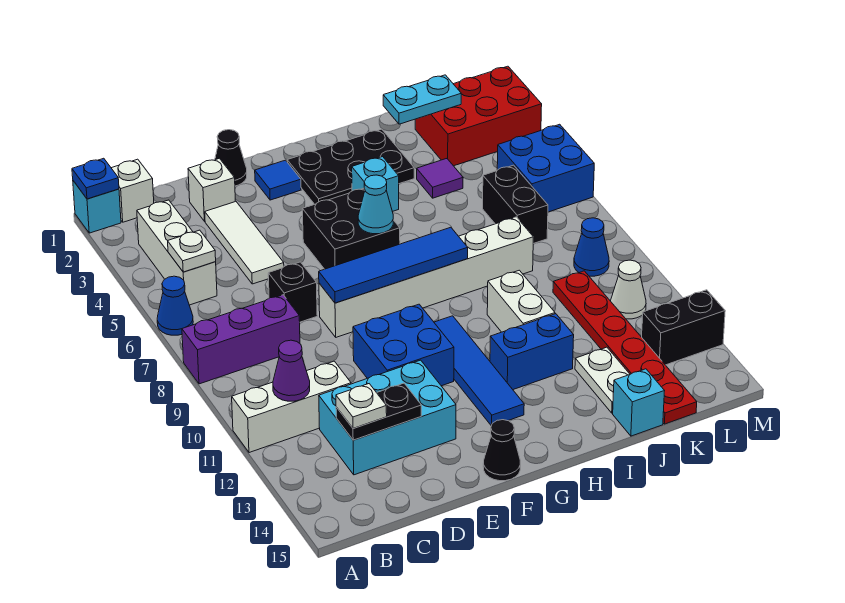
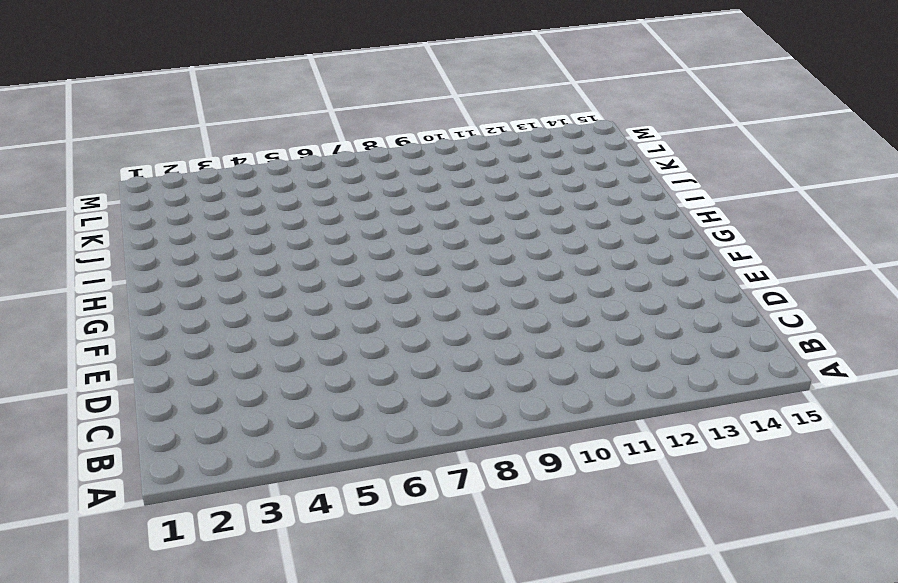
none -> cyan brick A1 level 1
none -> blue cone A6 level 1
none -> purple brick A8:C8 level 1
none -> white brick A11:C11 level 1

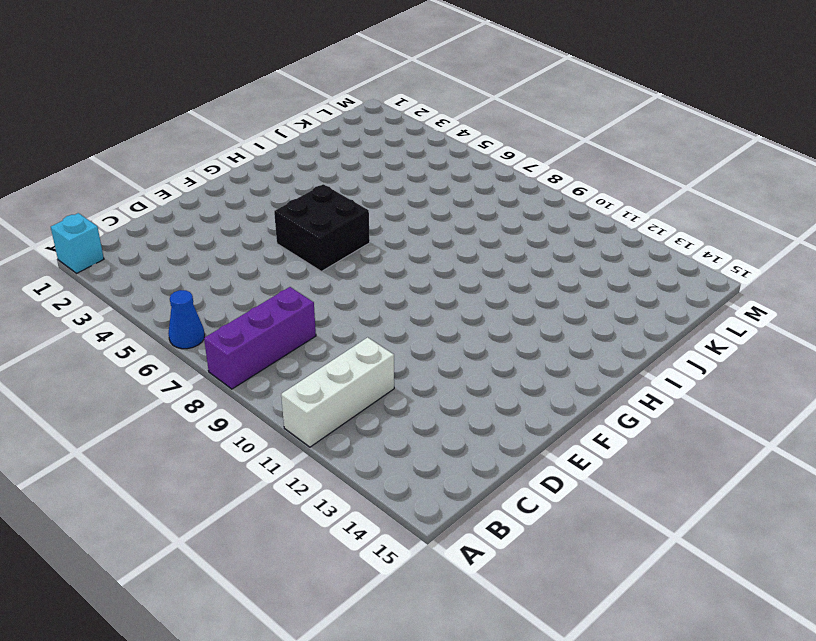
none -> white brick B1 level 1
none -> white brick B3:B5 level 1
none -> cyan brick C12:E13 level 1
none -> white brick D2 level 1

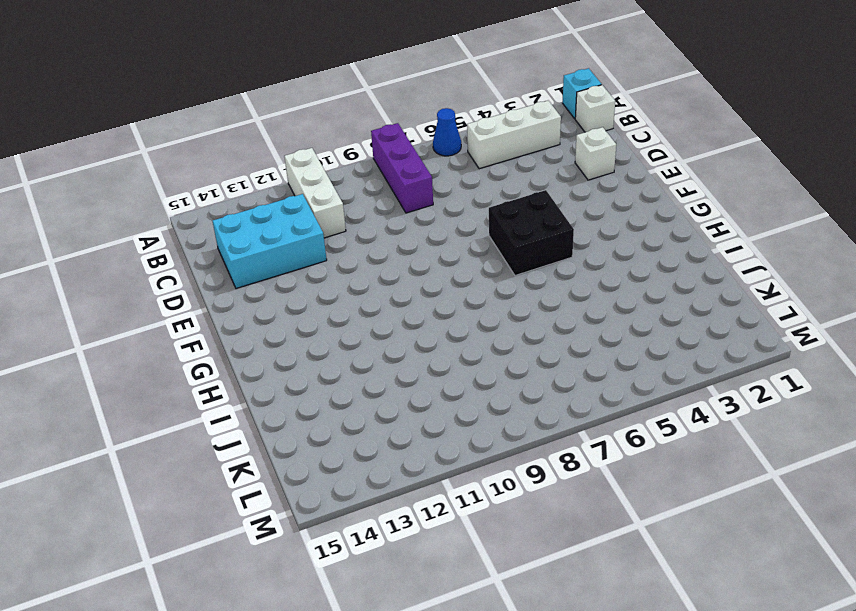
cyan brick C12:D14 level 1 -> cyan brick C12:E13 level 1
none -> white tile D3:D5 level 1
none -> black brick D7 level 1
none -> black cone E1 level 1
none -> white brick E8:J8 level 1

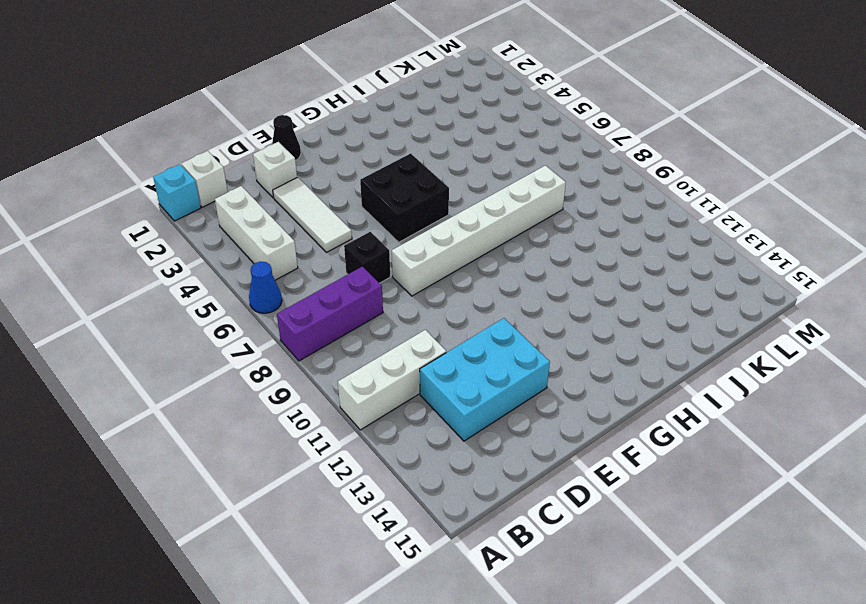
none -> blue brick E10:F11 level 1
none -> blue tile F2 level 1
none -> black cone F15 level 1
none -> black plate G2:I3 level 1

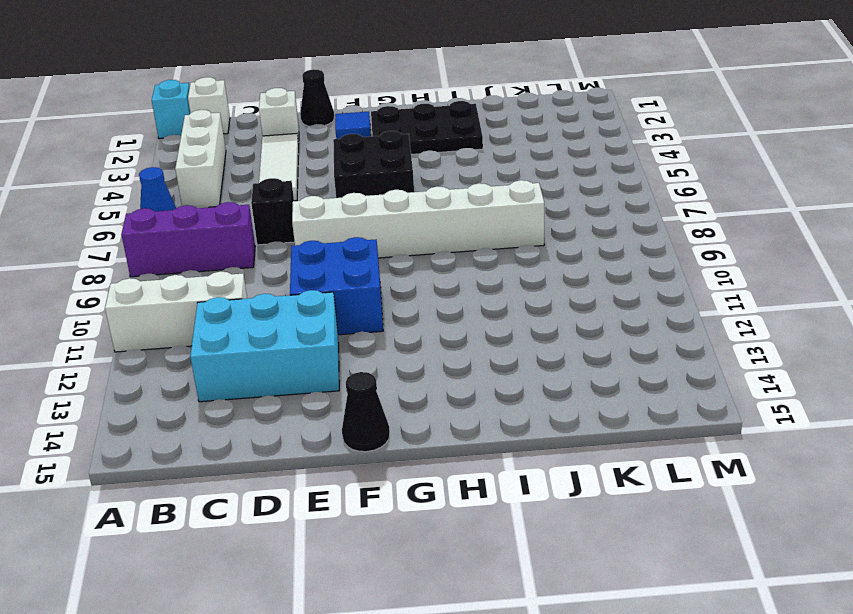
none -> blue tile G10:G13 level 1
none -> cyan brick H4 level 1
none -> blue brick H12:I12 level 1
none -> white brick I10:I11 level 1

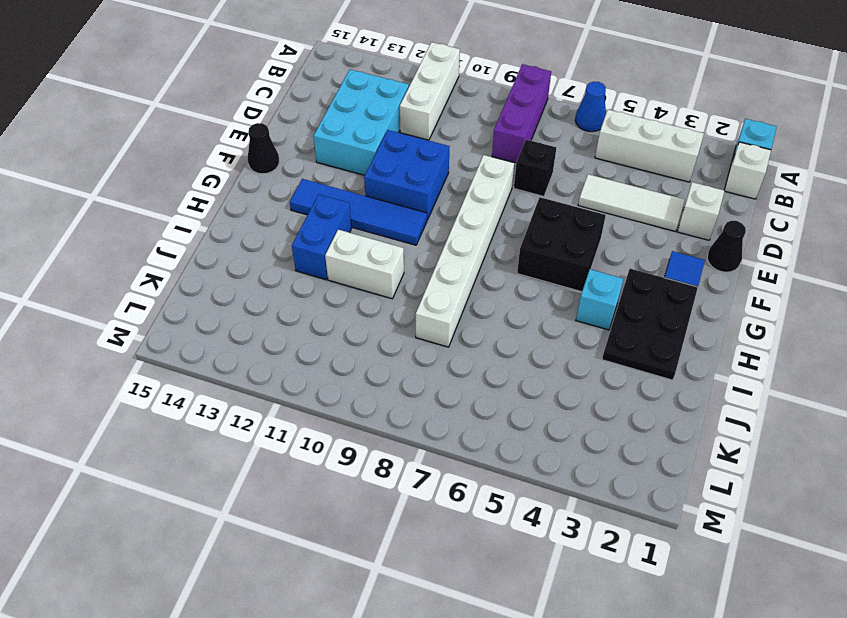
none -> purple tile J4 level 1
none -> white plate J13:J14 level 1
none -> cyan brick J15 level 1
none -> red brick K2:M3 level 1

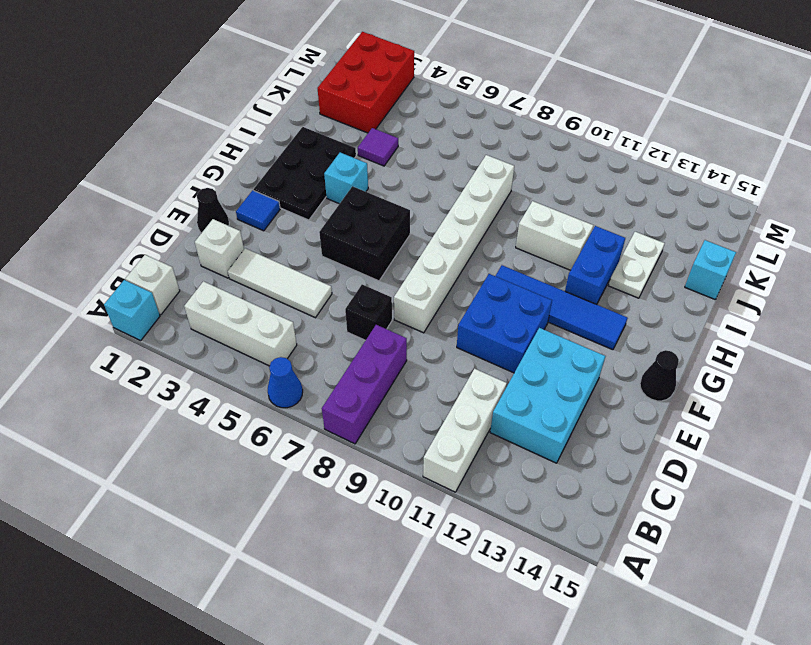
white plate I13:J13 level 1 -> white plate J13:J14 level 1
none -> black brick K6:K7 level 1
none -> red plate K10:K15 level 1
none -> blue brick L5:M6 level 1
none -> blue cone L9 level 1

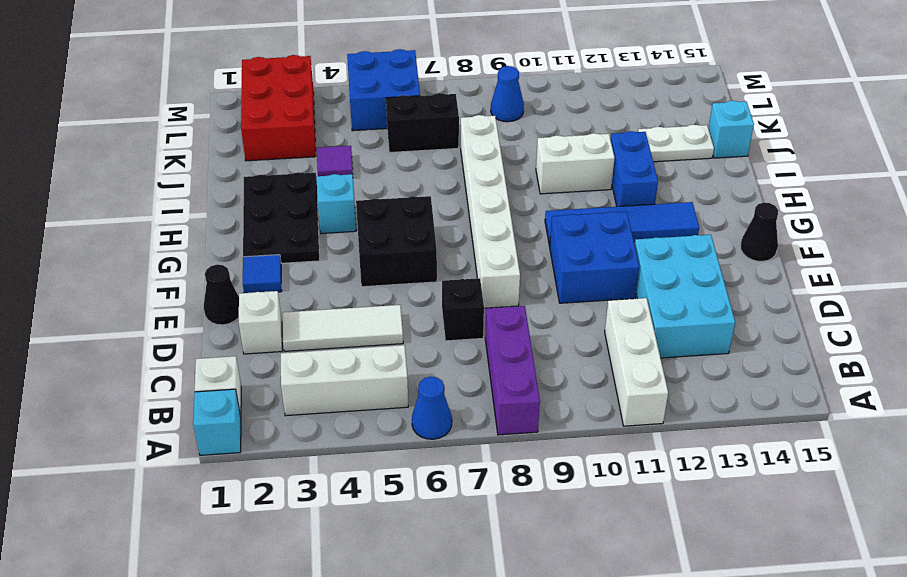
none -> red plate K10:K15 level 1
none -> white cone L11 level 1
none -> black brick L13:M13 level 1
none -> blue plate A1 level 2

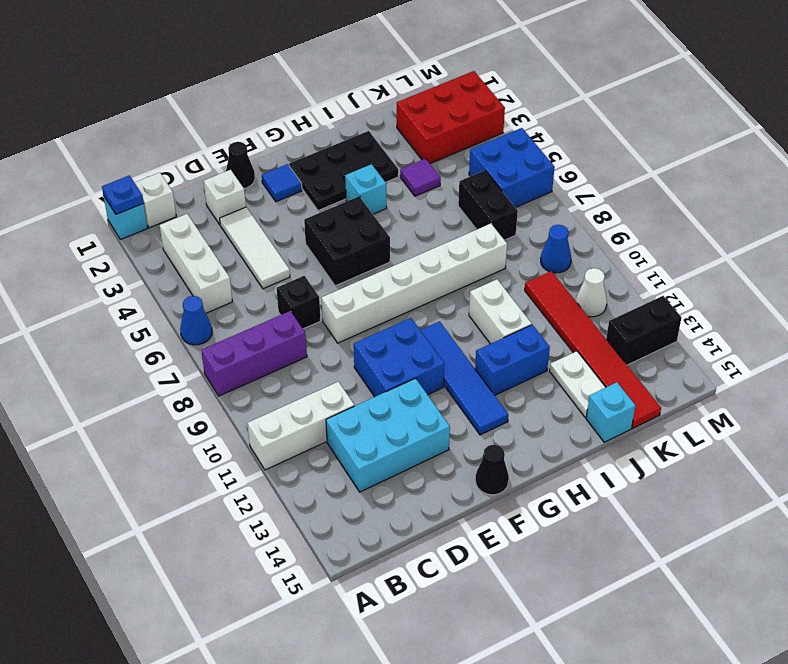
red tile K10:K15 level 1 -> red plate K10:K15 level 1
none -> white plate B5 level 2
none -> purple cone B11 level 2
none -> black plate C13:D13 level 2
none -> blue tile E8:H8 level 2

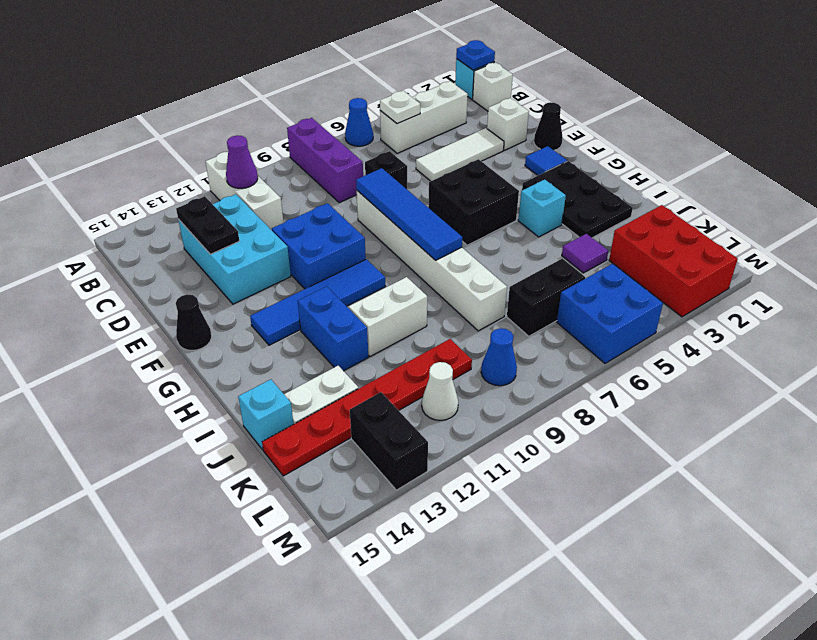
none -> cyan cone G6 level 2
none -> cyan plate J2:K2 level 2
none -> white plate C13 level 3

